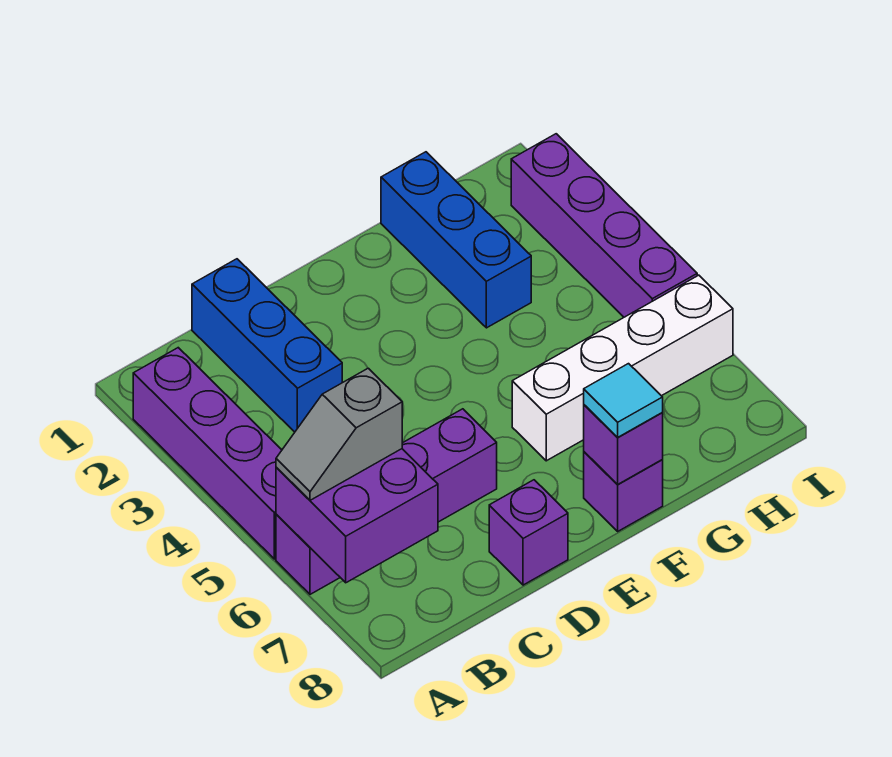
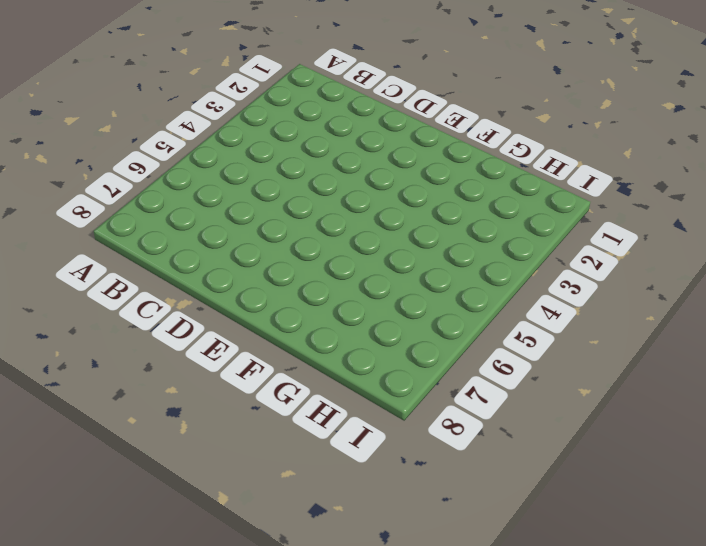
none -> purple brick A2:A5 level 1
none -> purple brick A6:D6 level 1
none -> blue brick C1:C3 level 1

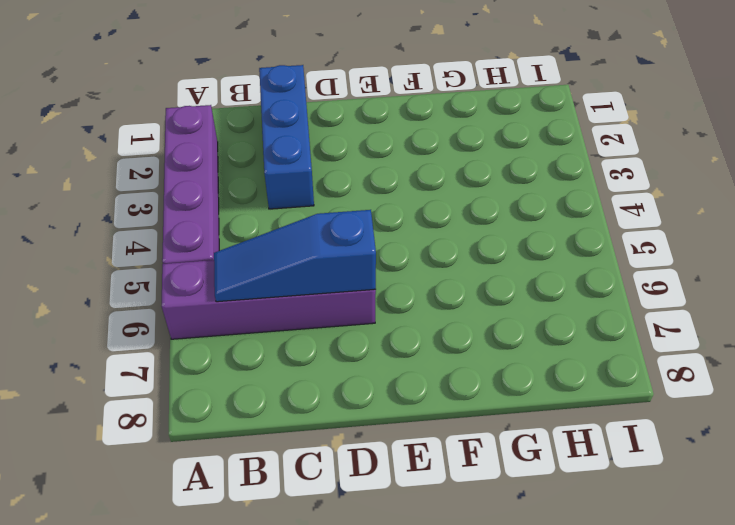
blue slope B6:D6 level 2 top D -> purple brick A6:B7 level 2
none -> purple brick D8 level 1
none -> white brick F6:I6 level 1
none -> purple brick F8 level 1

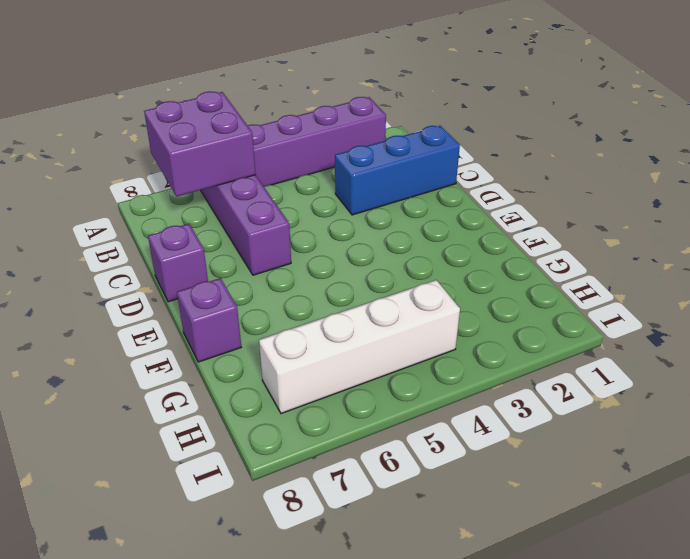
white brick H4:H7 level 1 -> white brick F6:I6 level 1
none -> blue brick G1:G3 level 1
none -> purple brick I2:I5 level 1
none -> purple brick F8 level 2

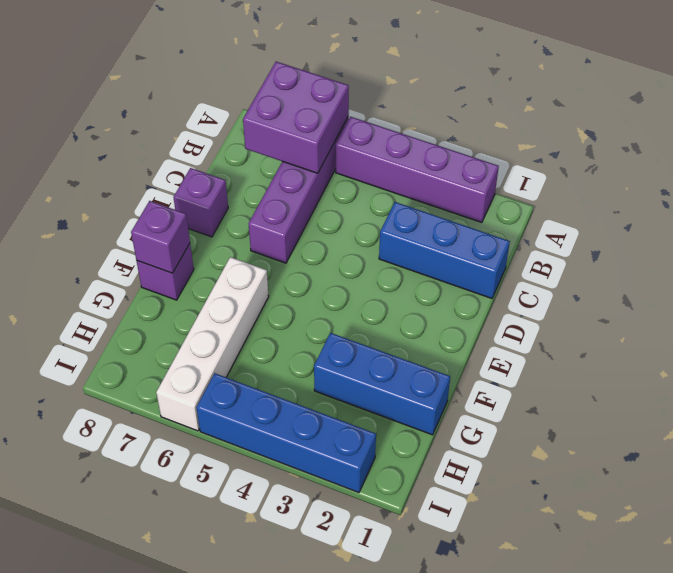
blue brick I2:I5 level 1 -> purple brick I2:I5 level 1
none -> grey slope A6:B6 level 3 top B
none -> cyan tile F8 level 3

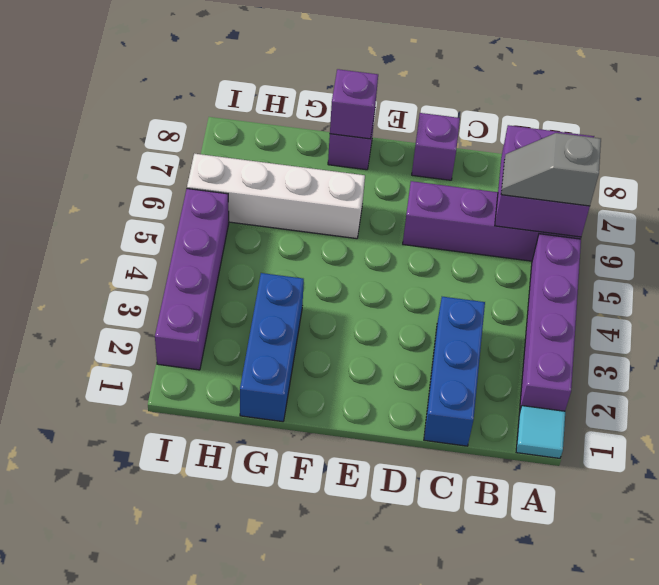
cyan tile A1 level 1 -> cyan tile F8 level 3
grey slope A6:B6 level 3 top A -> grey slope A6:B6 level 3 top B

